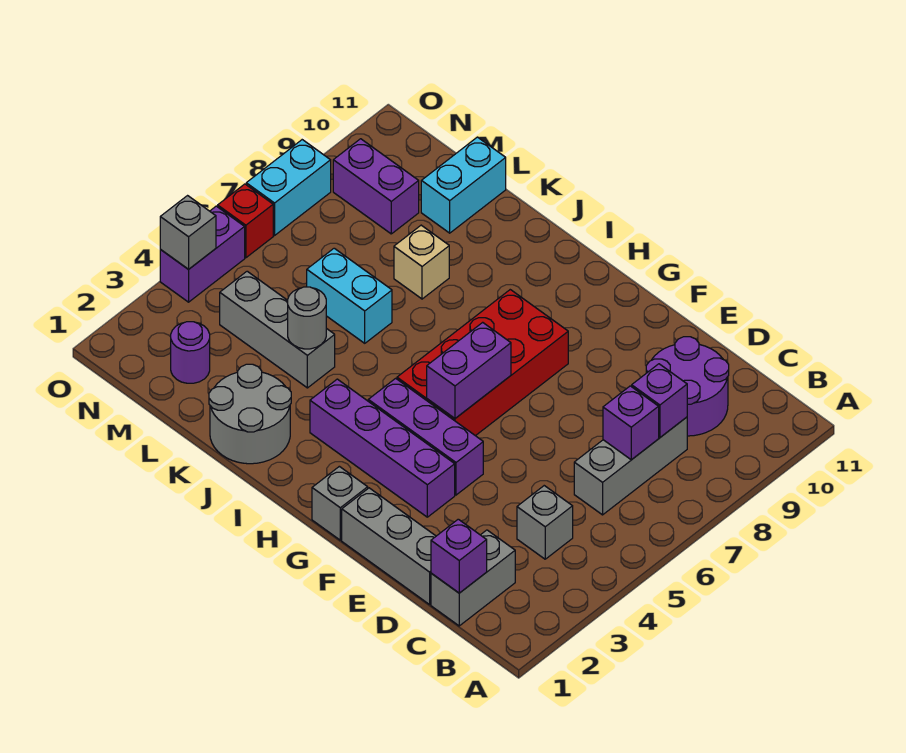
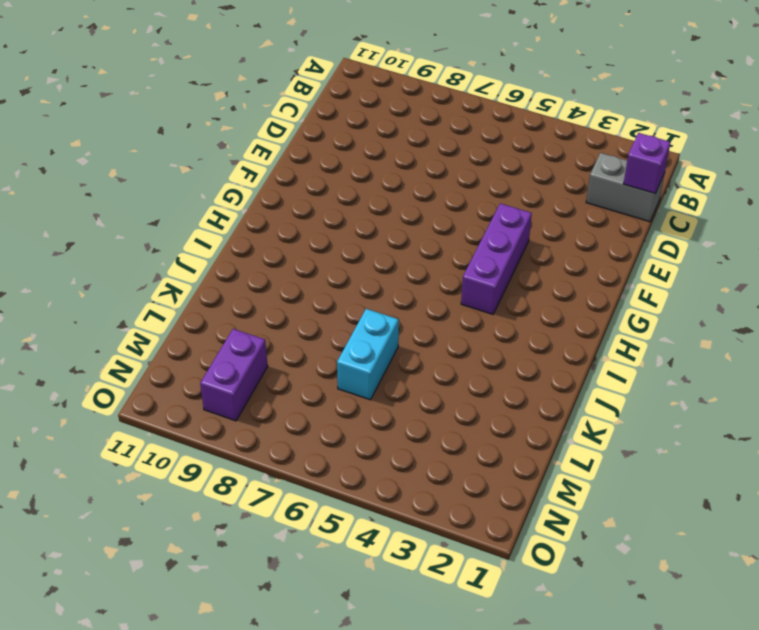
none -> grey brick C4 level 1
none -> grey brick C6:C8 level 1
none -> purple round brick C9:D10 level 1

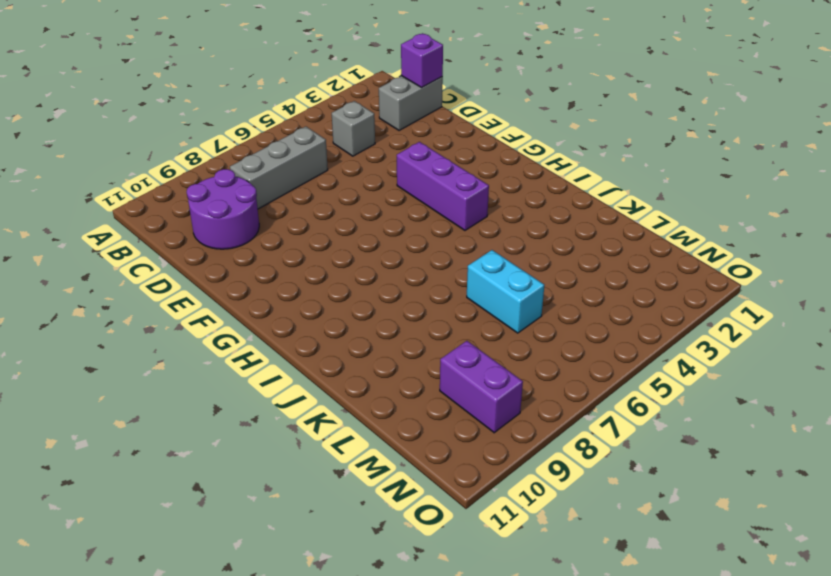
none -> grey brick D1:F1 level 1
none -> purple brick F3:I3 level 1
none -> grey brick G1 level 1

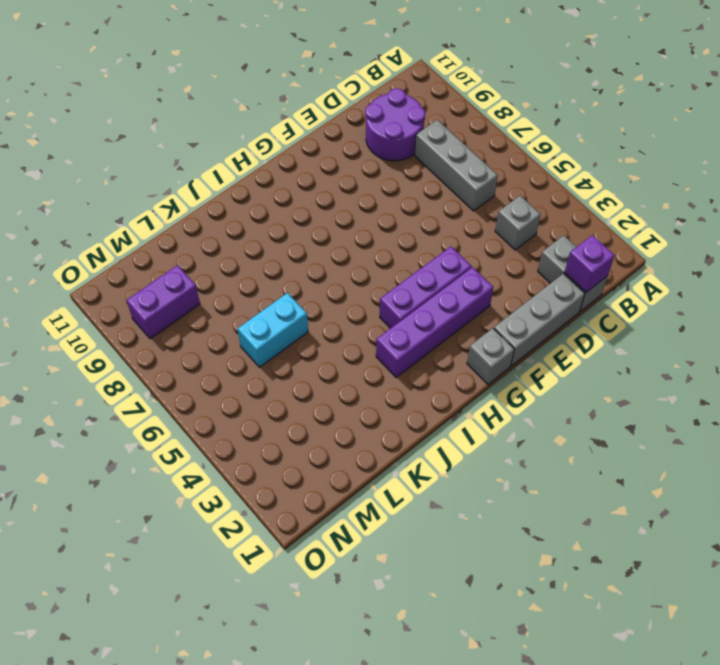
none -> red brick G5:H8 level 1
none -> grey round brick J1:K2 level 1
none -> grey brick K4:M4 level 1

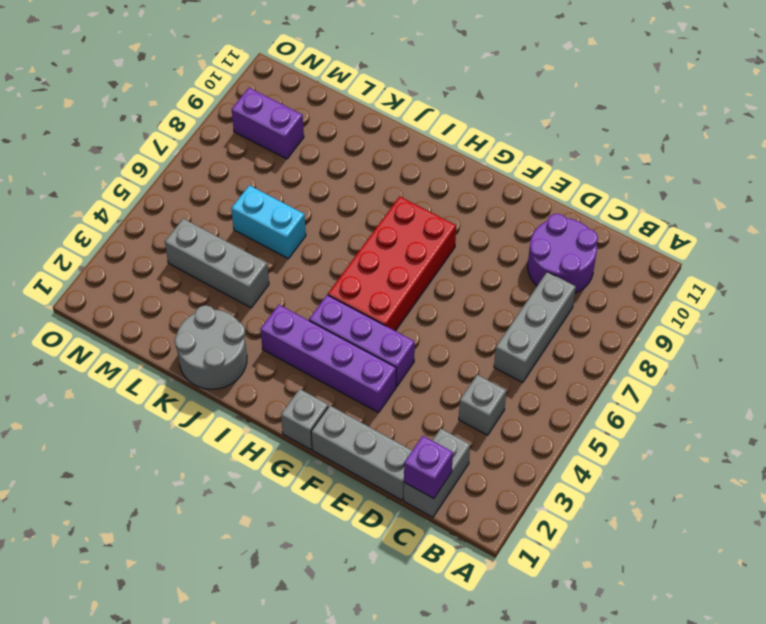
none -> tan brick K8 level 1
none -> cyan brick L10:L11 level 1
none -> purple round brick M2 level 1

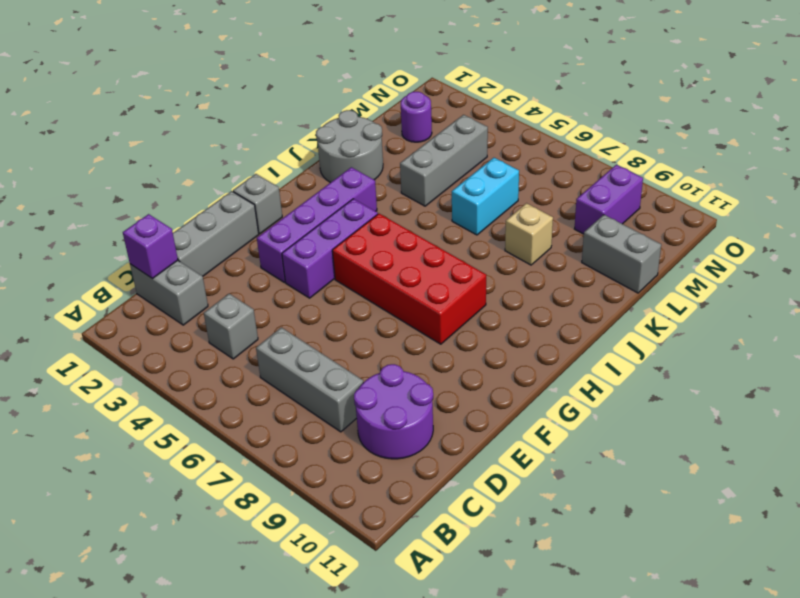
grey brick L10:L11 level 1 -> cyan brick L10:L11 level 1
none -> purple brick O4:O5 level 1
none -> red brick O6 level 1
none -> cyan brick O7:O8 level 1

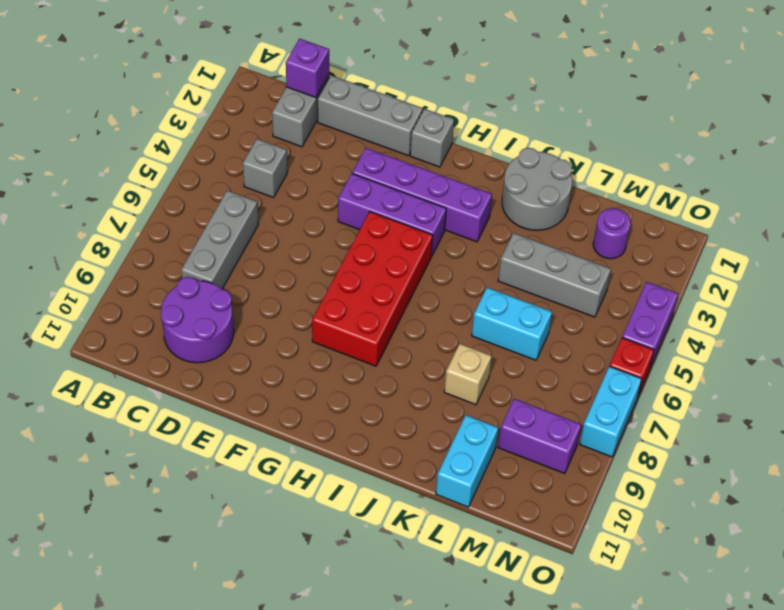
none -> purple brick C7 level 2
none -> purple brick C8 level 2
none -> purple brick G5:G6 level 2

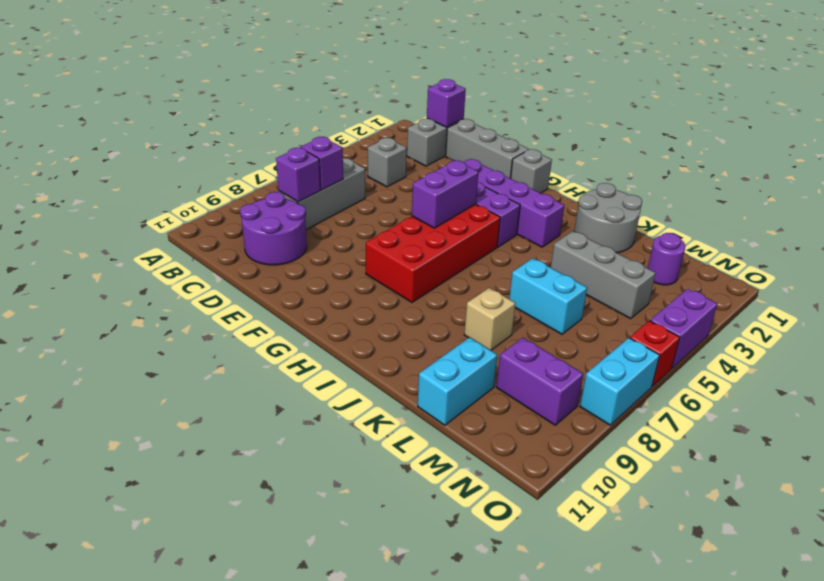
none -> grey round brick K4 level 2
none -> grey brick O4 level 2

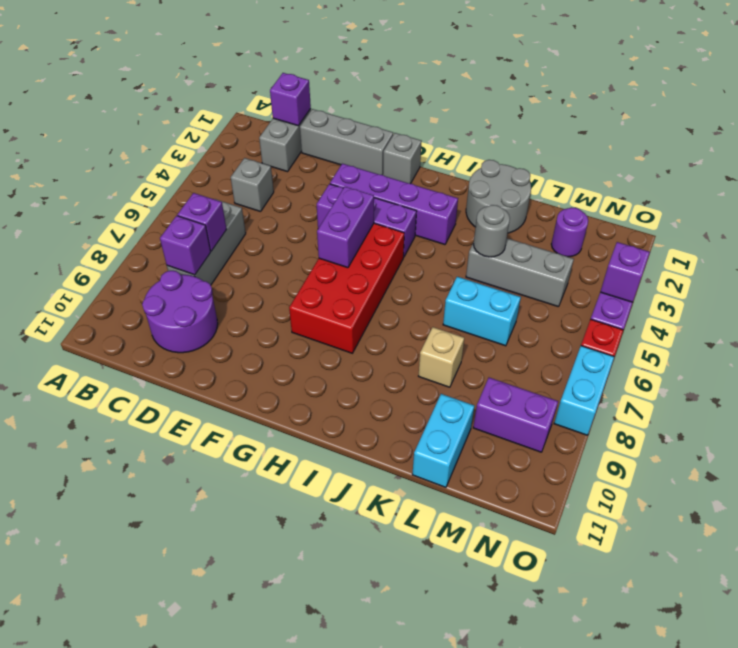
purple brick O4 level 2 -> grey brick O4 level 2

